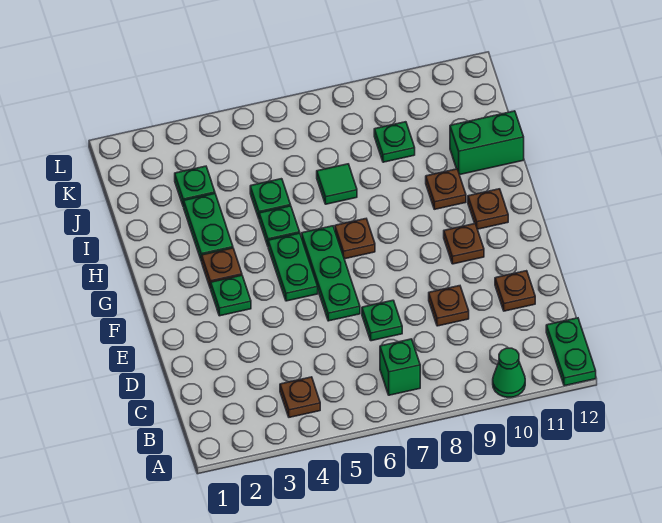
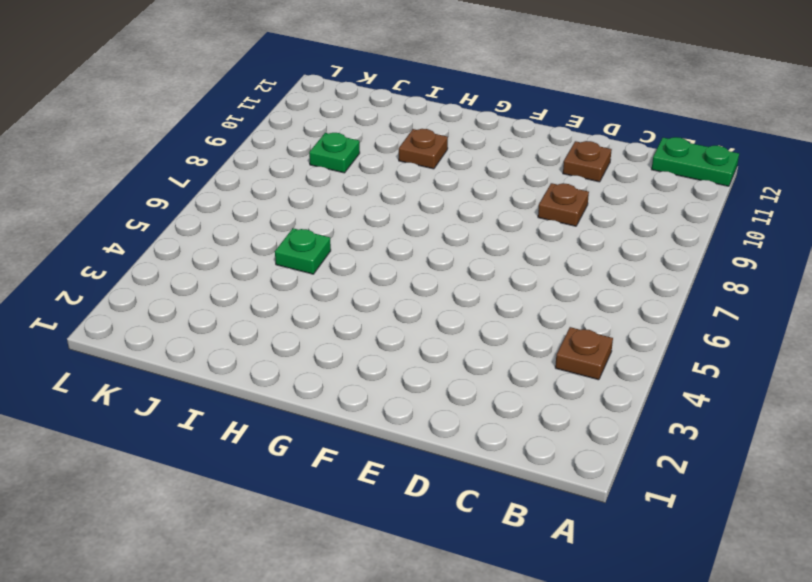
none -> green cone A10 level 1
none -> green brick B7 level 1
none -> green plate D7 level 1

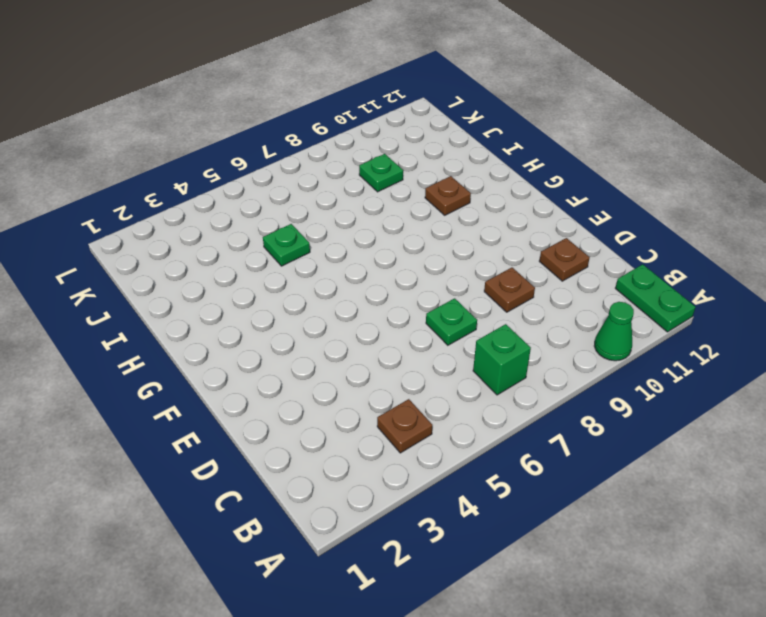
none -> green plate E6:G6 level 1
none -> green plate F3 level 1
none -> green plate F5:G5 level 1

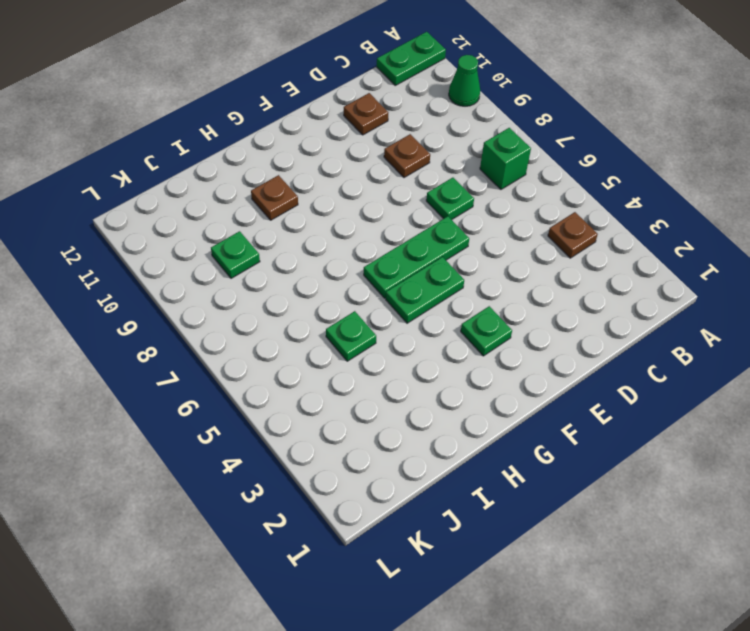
none -> brown plate F10 level 1
none -> brown plate G3 level 1
none -> brown plate G7 level 1

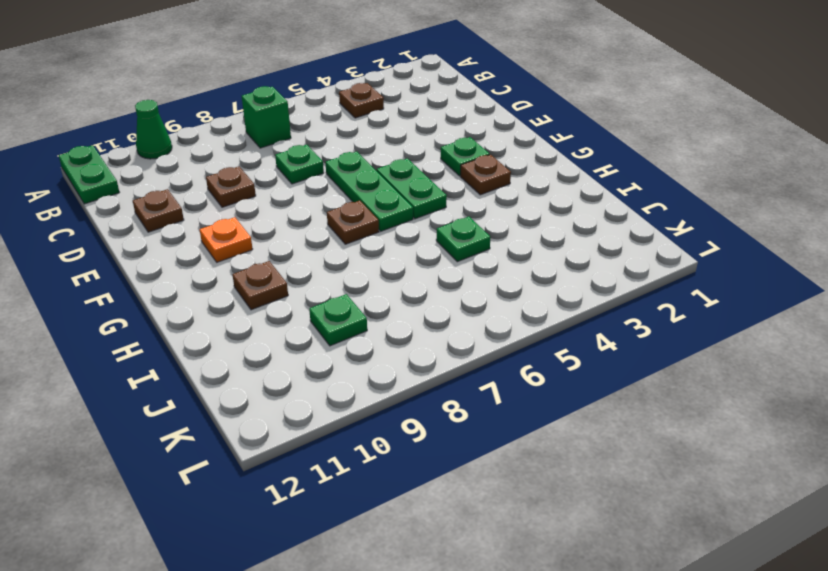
orange plate F10 level 1 -> brown plate F10 level 1
none -> brown plate G11 level 1
none -> green plate H3:I3 level 1
none -> green plate H5 level 1

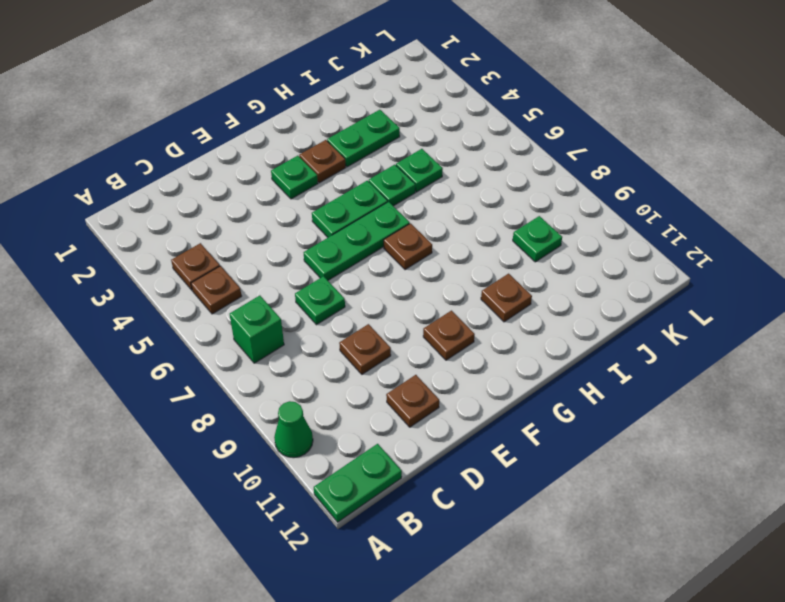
brown plate B5 level 1 -> brown plate G11 level 1
none -> green tile I7 level 1
none -> green brick I11:I12 level 1
none -> green plate J3 level 1

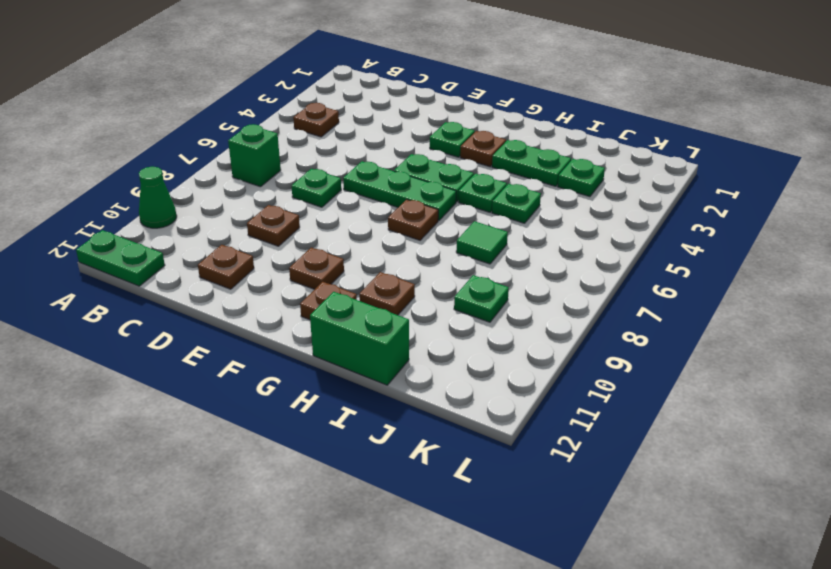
green brick H12:I12 level 1 -> green brick I11:I12 level 1

